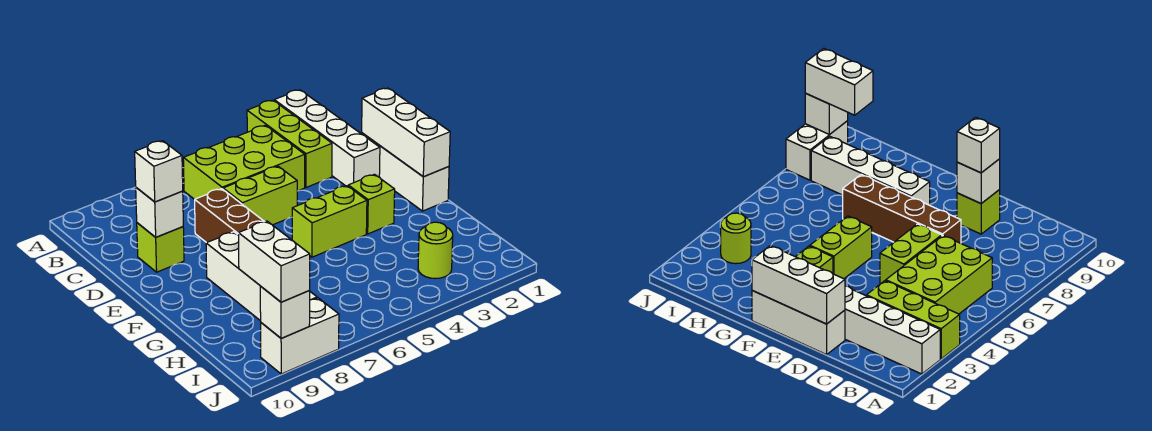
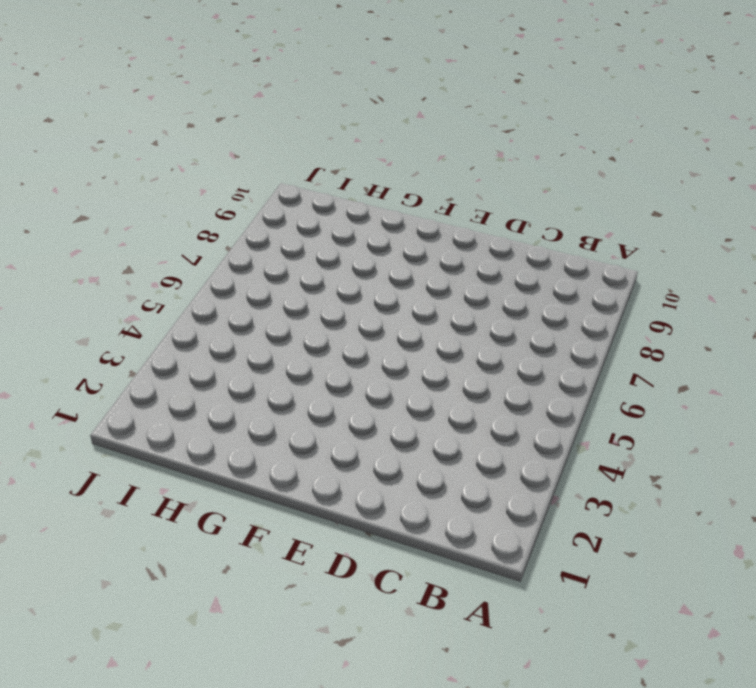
none -> white brick A2:D2 level 1
none -> lime brick A3:C3 level 1
none -> lime brick B4:C6 level 1

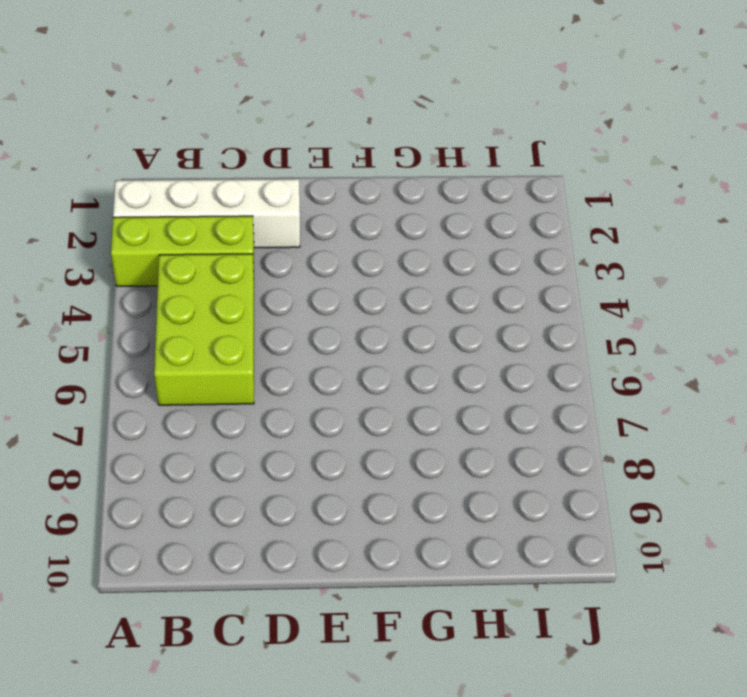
none -> white brick D1:F1 level 1
none -> lime brick D5:D6 level 1
none -> brown brick D7:G7 level 1

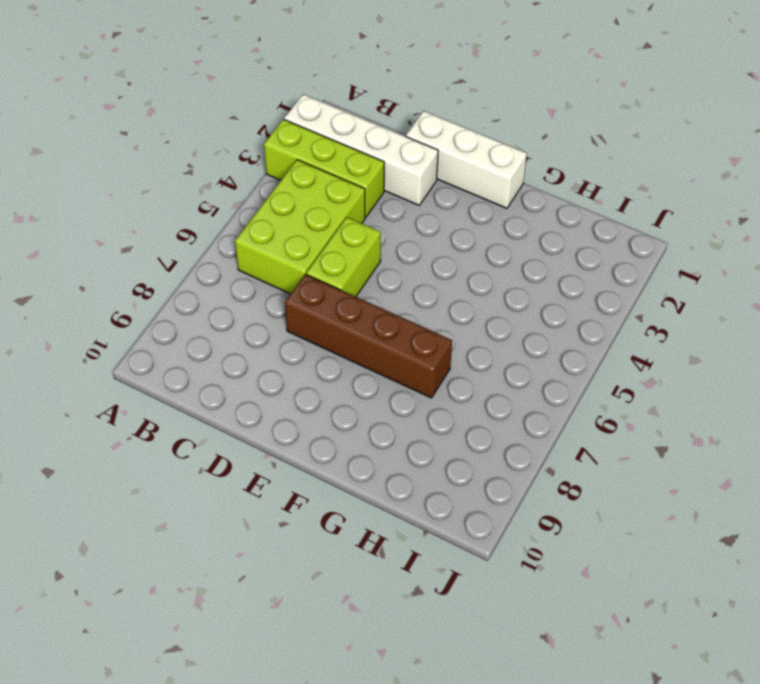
none -> lime brick D9 level 1
none -> lime brick F3 level 1
none -> lime brick F4:F5 level 1

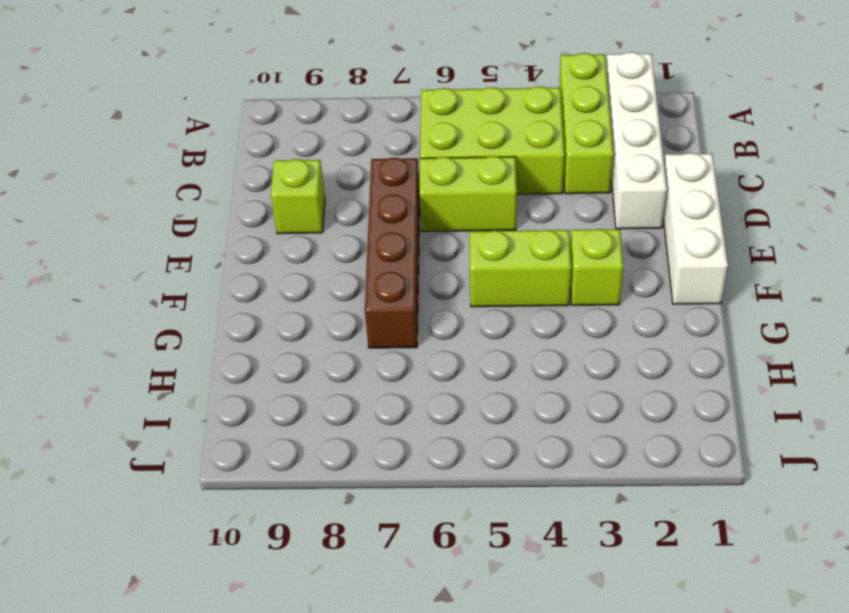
none -> white brick F8:I8 level 1
none -> lime round brick I3 level 1
none -> white brick J8:J9 level 1

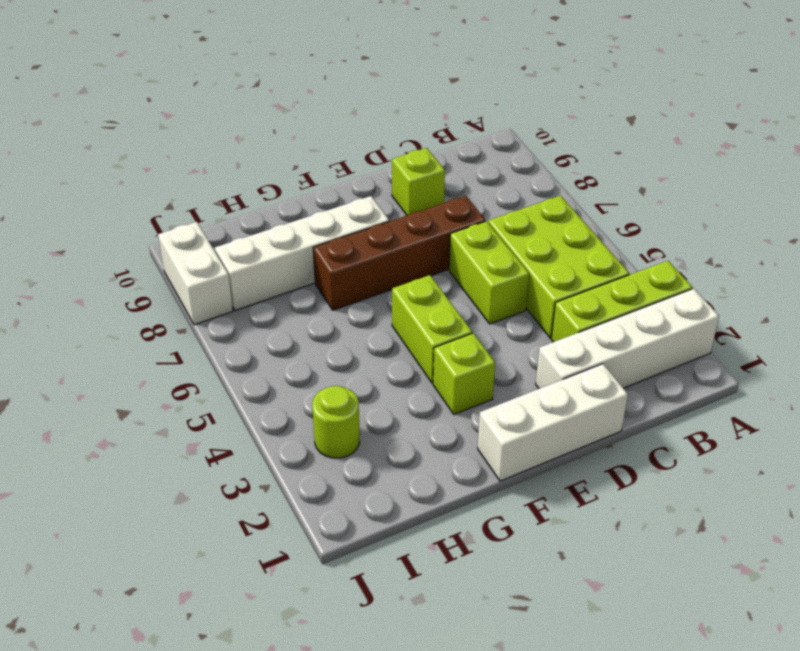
none -> white brick D1:F1 level 2
none -> white brick D9 level 2
none -> white brick J9 level 2

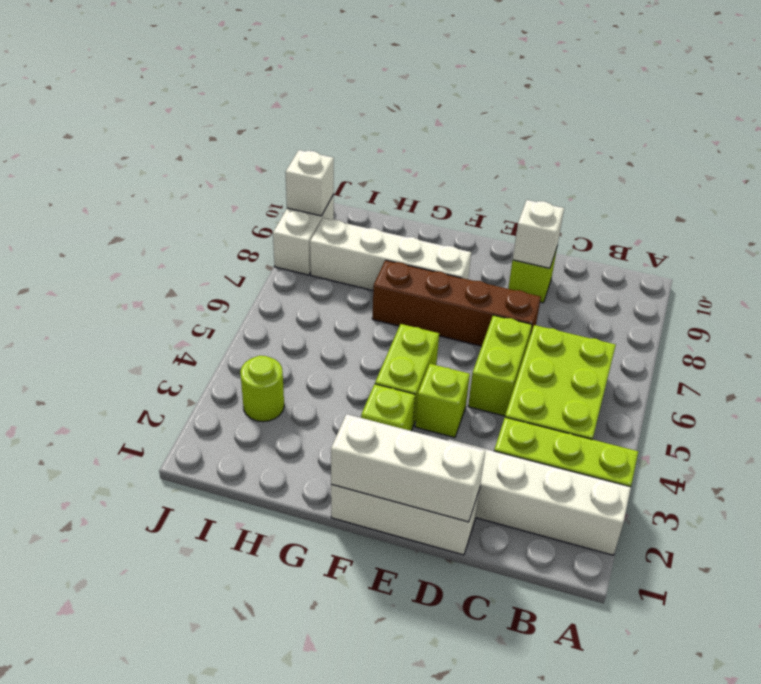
lime brick E4 level 1 -> none
none -> white brick D9 level 3
none -> white brick I9:J9 level 3

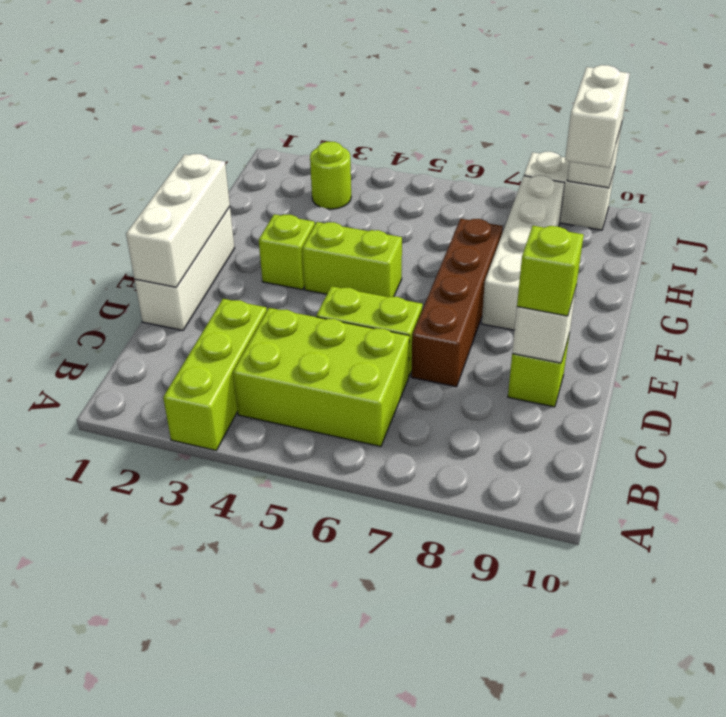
lime brick D9 level 3 -> white brick D9 level 3
none -> white brick A2:D2 level 1

